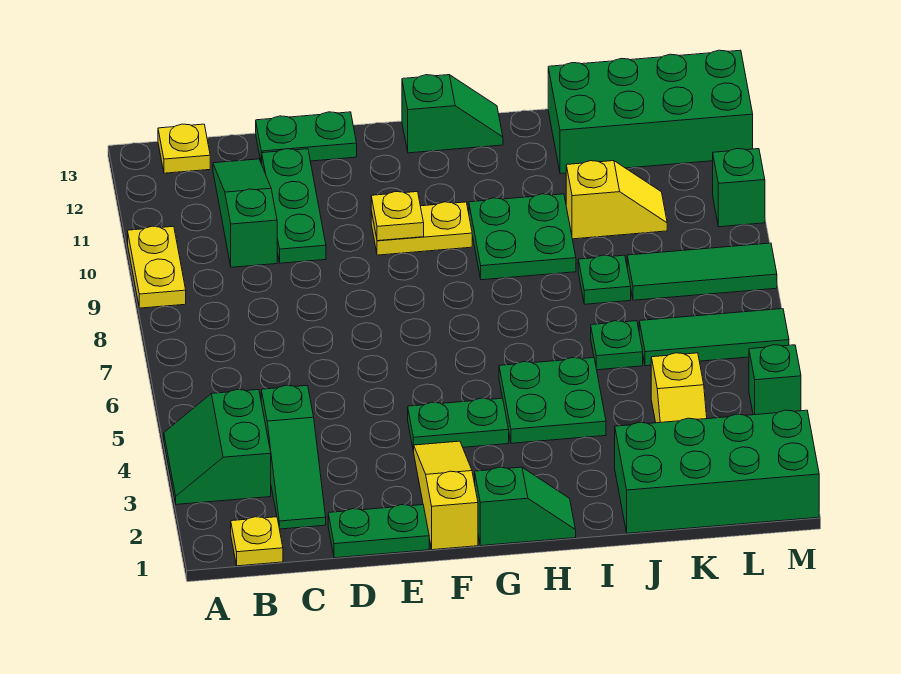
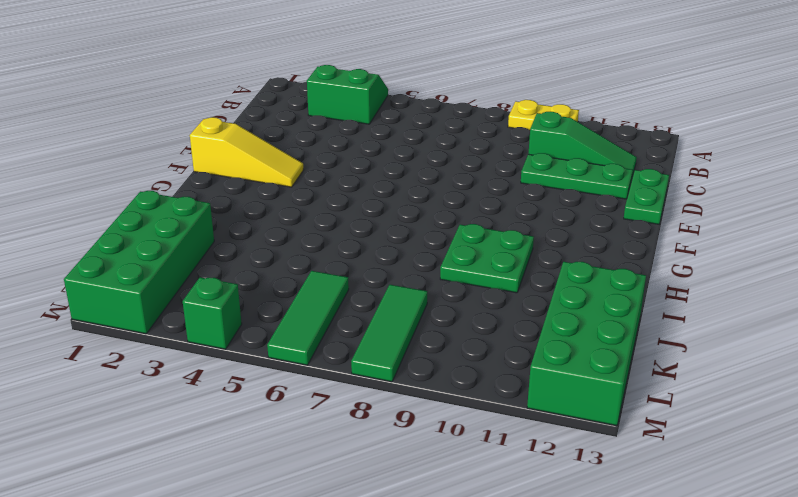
none -> yellow plate B1 level 1
none -> yellow plate B13 level 1
none -> green slope C2:C4 level 1 top 4

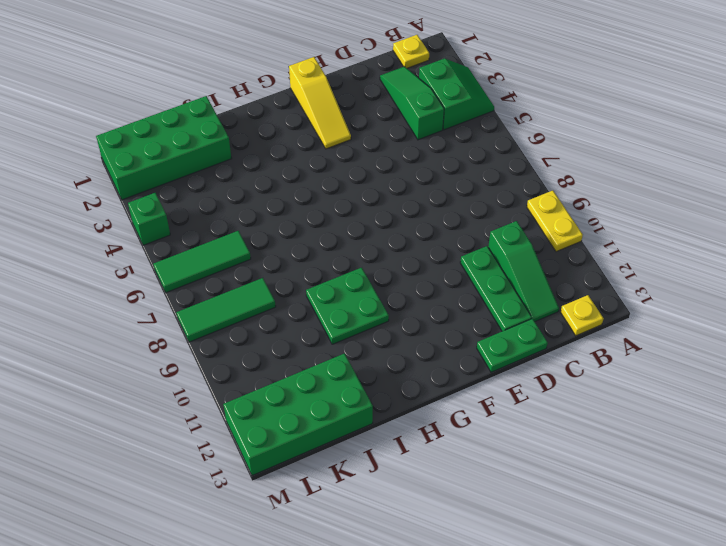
none -> green plate D1:E1 level 1
none -> green plate F4:G4 level 1
none -> yellow plate F10:G10 level 1

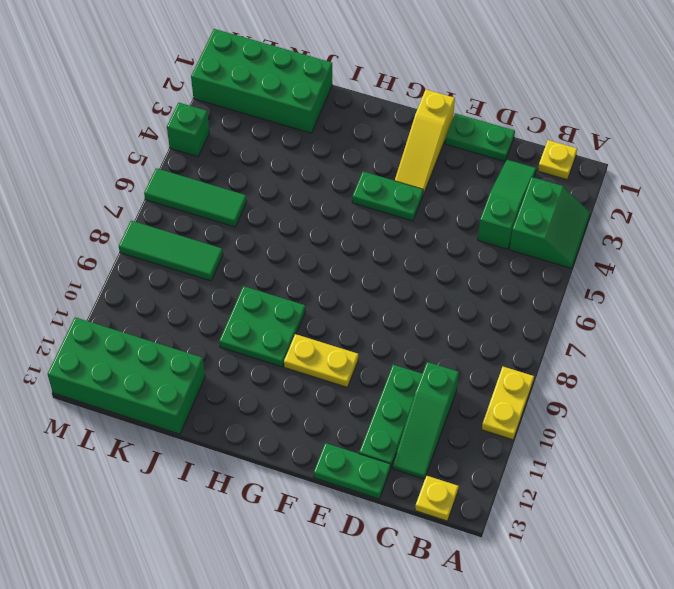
none -> green slope G1:H1 level 1 top G
none -> green slope G13:H13 level 1 top G
none -> green plate H4:I5 level 1

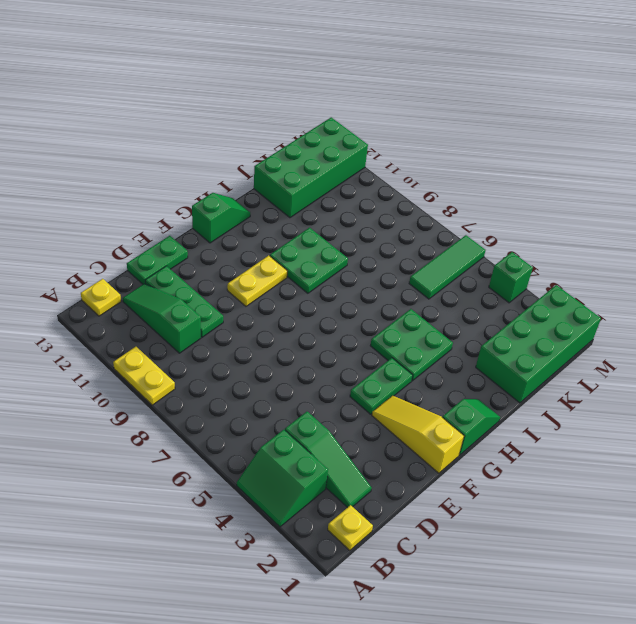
none -> green plate D1:E1 level 1
none -> green plate J6 level 1
none -> green plate J8 level 1

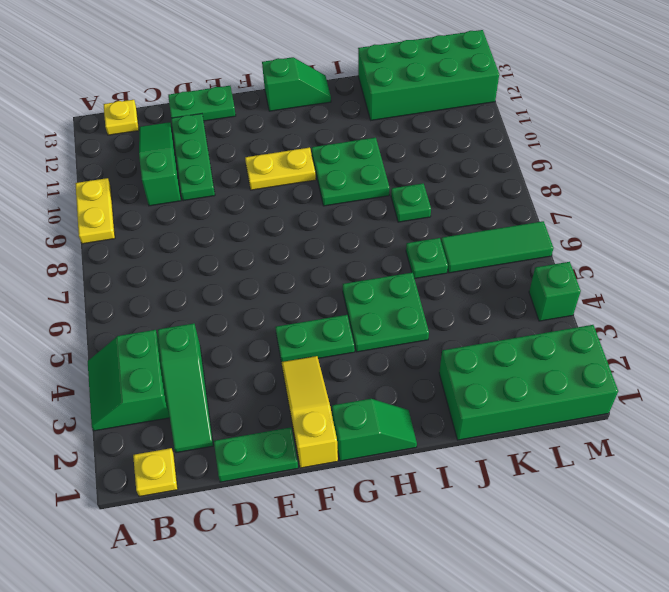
none -> yellow slope J10:K10 level 1 top J
none -> yellow slope K3:K4 level 1 top 4
none -> green tile K8:M8 level 1

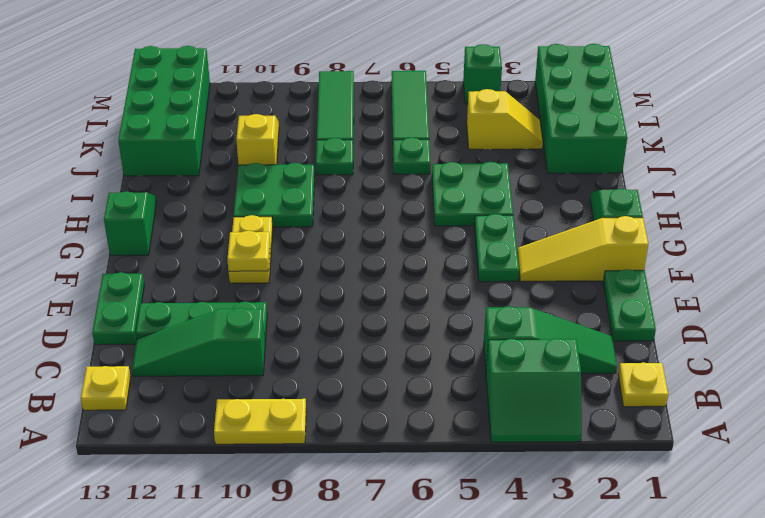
none -> green brick M10 level 1

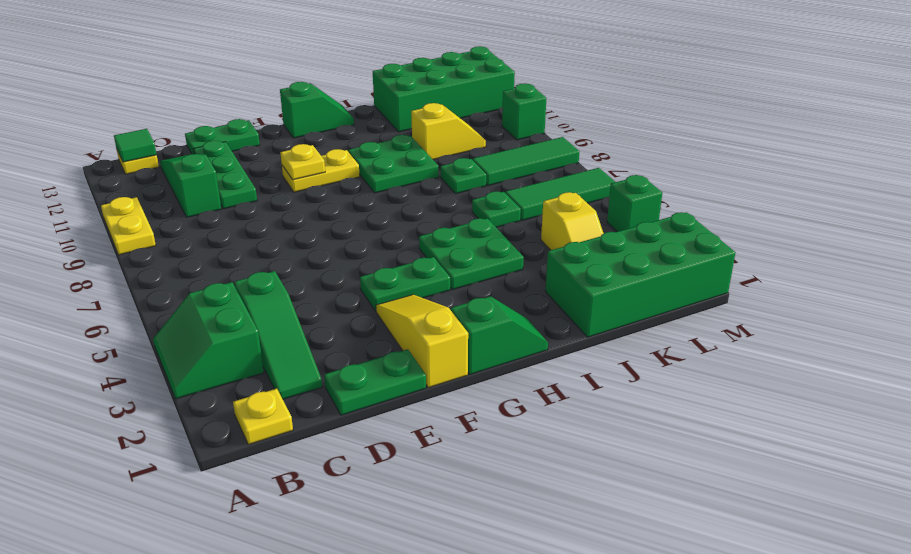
green tile B13 level 2 -> none

